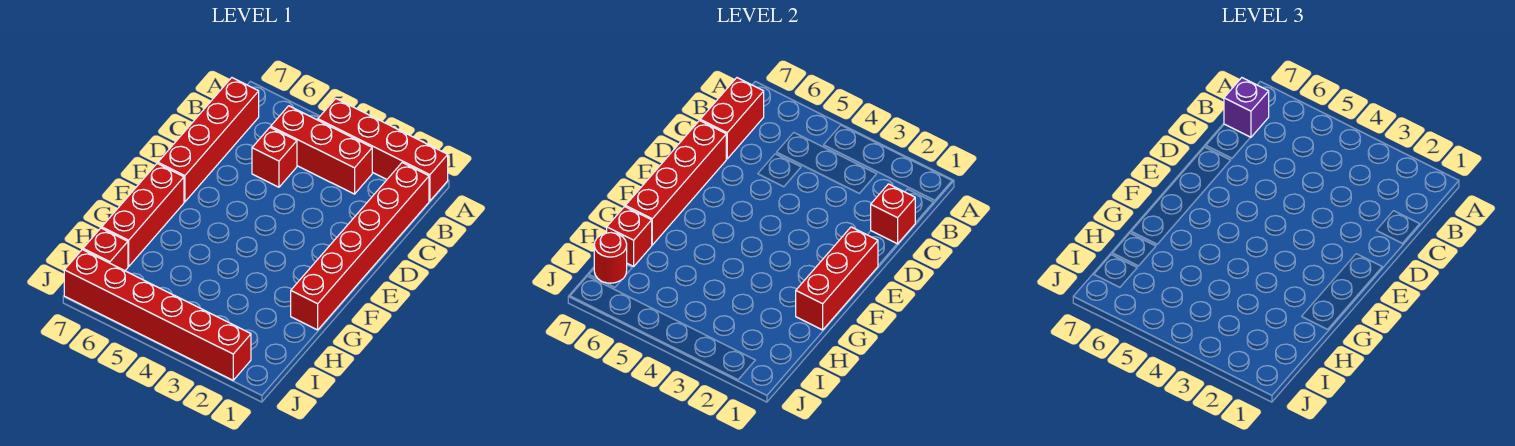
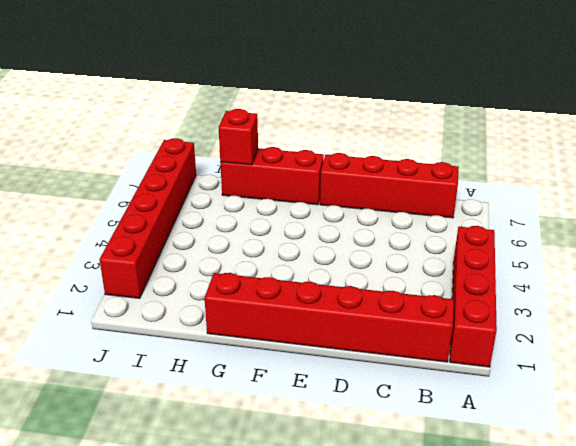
none -> red brick B3:B5 level 1
none -> red brick C5 level 1
none -> red brick I7 level 1

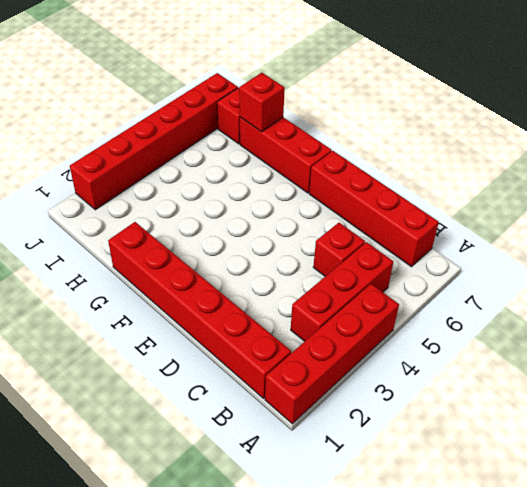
none -> red brick B7:C7 level 2
none -> red brick C1 level 2
none -> red brick D7:G7 level 2

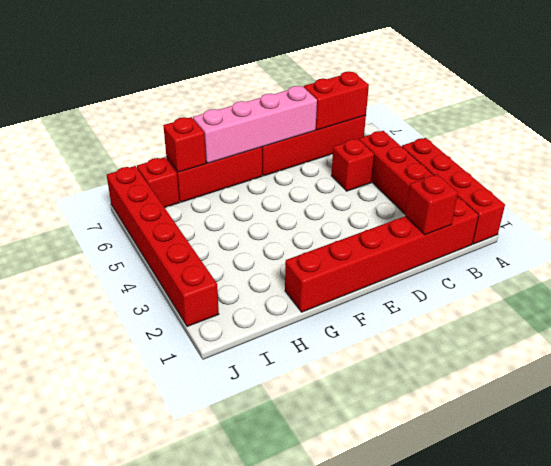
pink brick D7:G7 level 2 -> red brick D7:G7 level 2
none -> red brick E1:G1 level 2
none -> red round brick I7 level 2
none -> purple brick B7 level 3

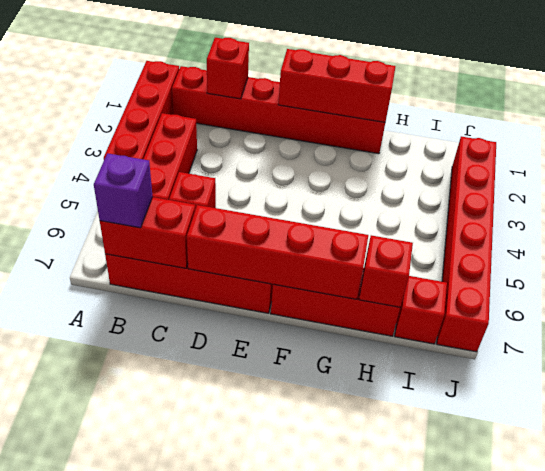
none -> red round brick I7 level 2

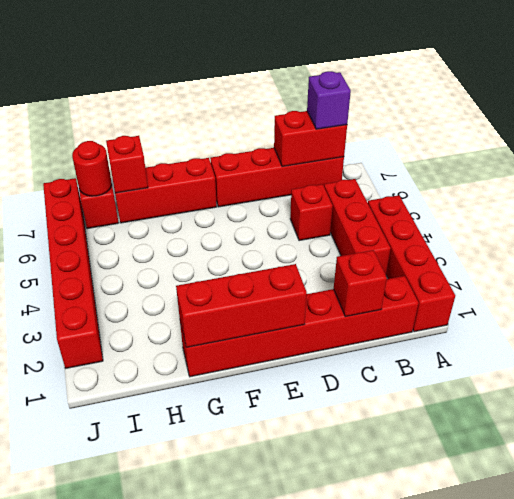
none -> red brick D7:G7 level 2

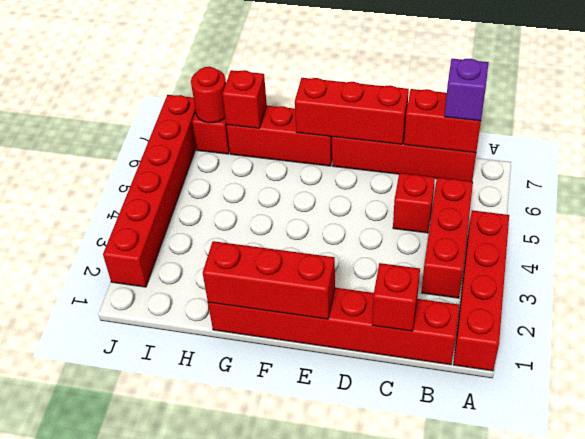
red brick D7:F7 level 2 -> red brick D7:G7 level 2

